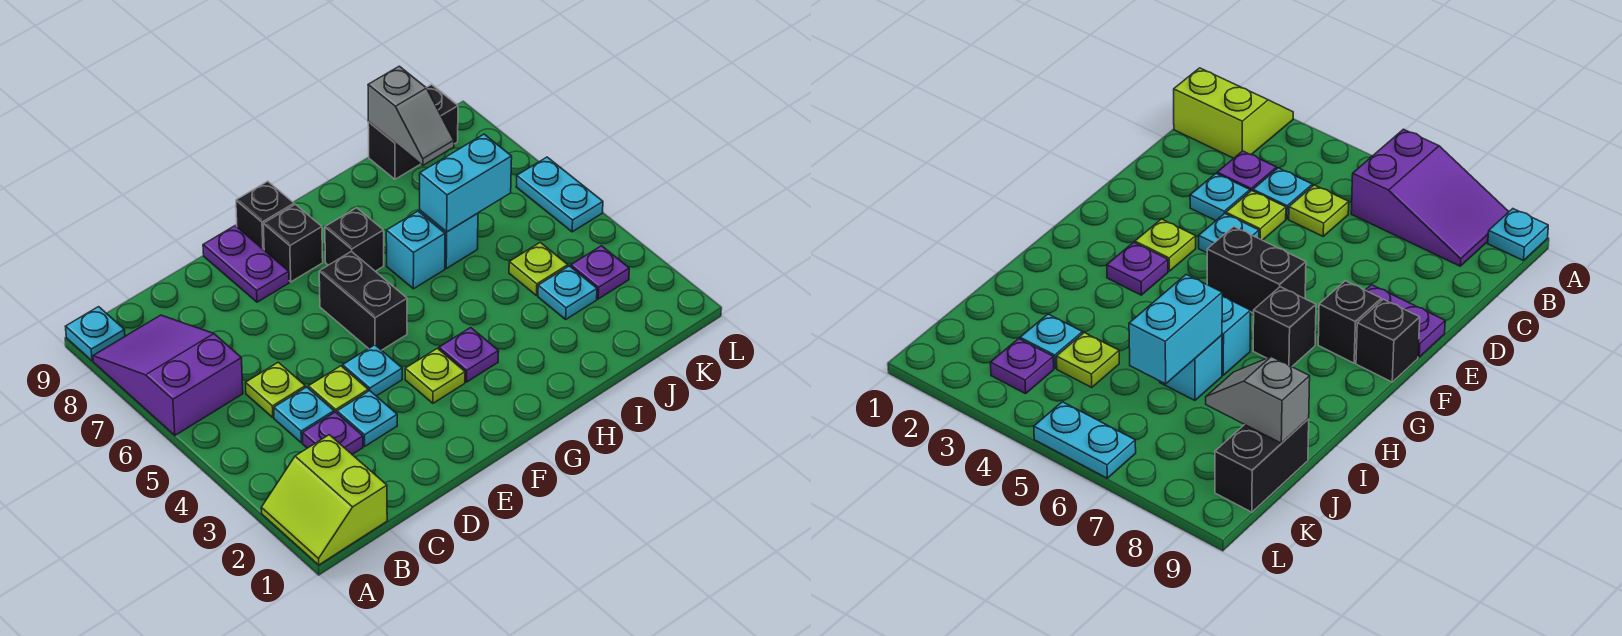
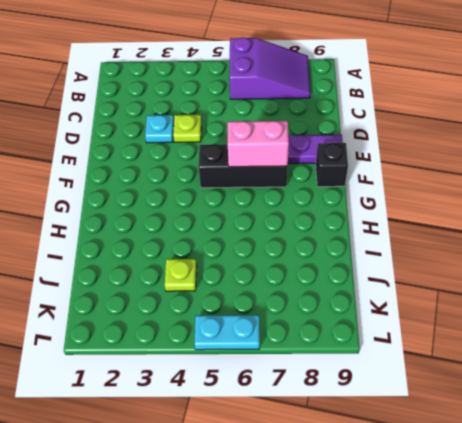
black brick F5:F7 level 1 -> black brick F5:F6 level 1
pink brick F6:F7 level 2 -> none
none -> lime slope A1:B2 level 1 top B
none -> cyan plate A9 level 1
none -> purple plate C3 level 1

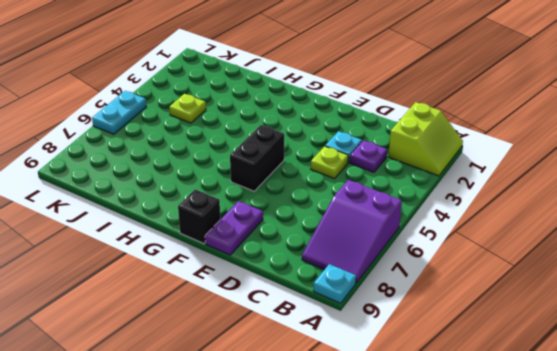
none -> cyan plate C4 level 1
none -> lime plate C5 level 1
none -> cyan plate E4 level 1

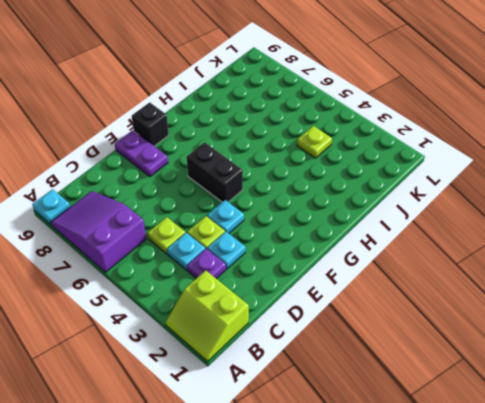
none -> lime plate F3 level 1
none -> black brick F8 level 1
none -> purple plate G3 level 1

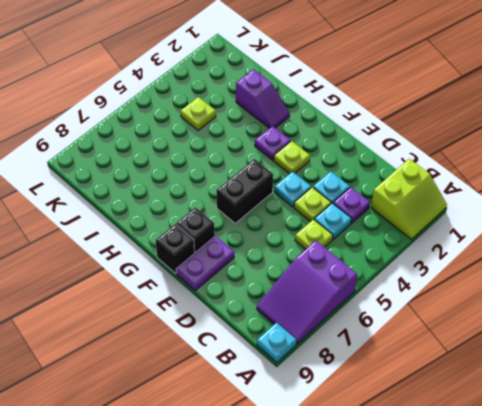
purple slope H2:I2 level 1 top I -> none
none -> black brick G7 level 1
none -> cyan brick H6 level 1
none -> cyan brick I6 level 1

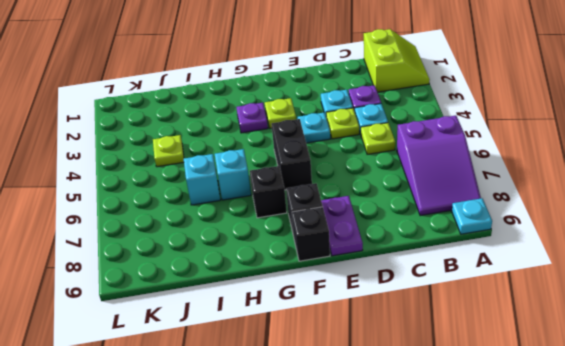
none -> cyan plate J3 level 1
none -> black brick J9:K9 level 1
none -> purple plate K3 level 1

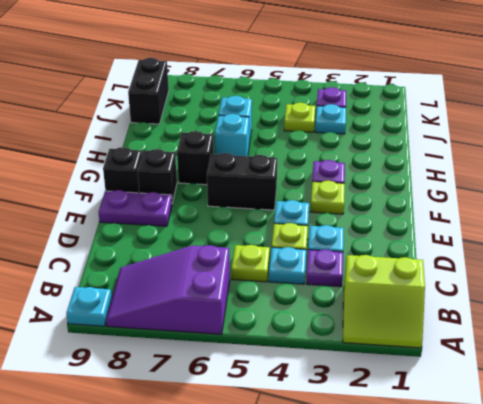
none -> cyan plate L5:L6 level 1
none -> cyan brick I6:J6 level 2
none -> grey slope J8:J9 level 2 top 9

